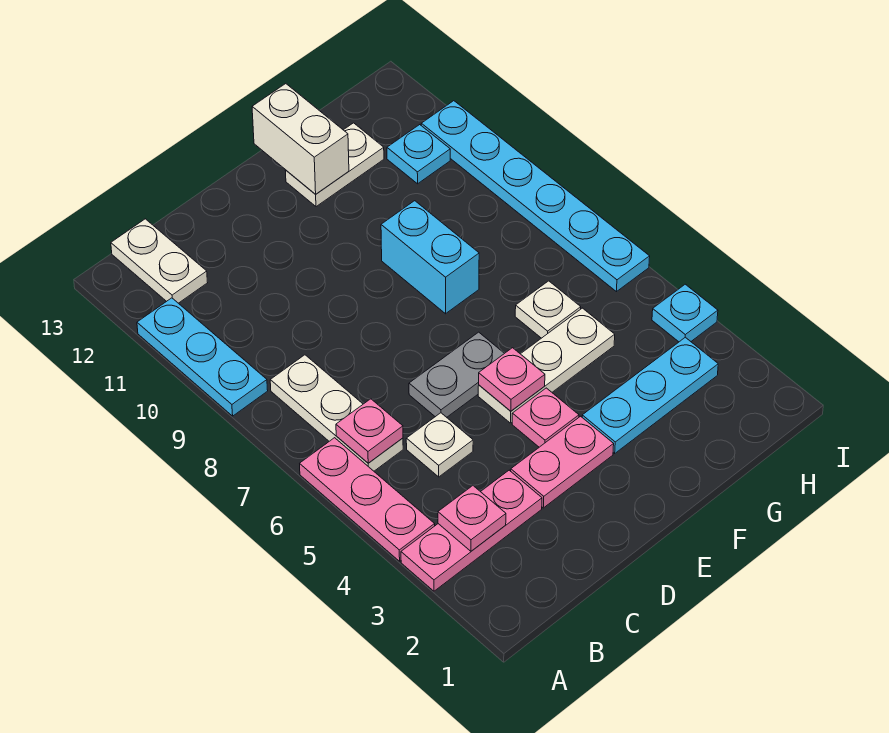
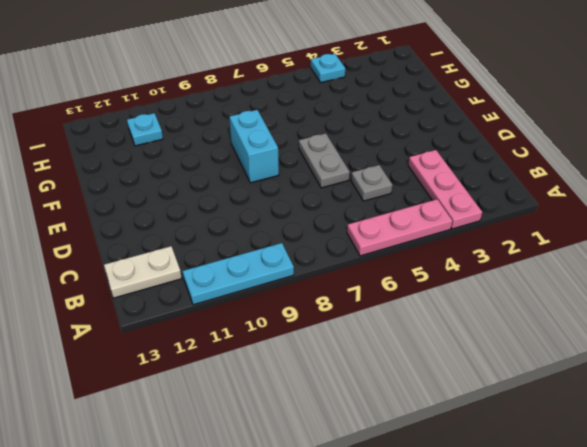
grey plate C5 level 1 -> white plate C5 level 1
cyan brick E8:F8 level 1 -> cyan brick F8:F9 level 1
none -> white plate B6:B8 level 1
none -> pink plate D3:E3 level 1
none -> pink plate E4 level 1

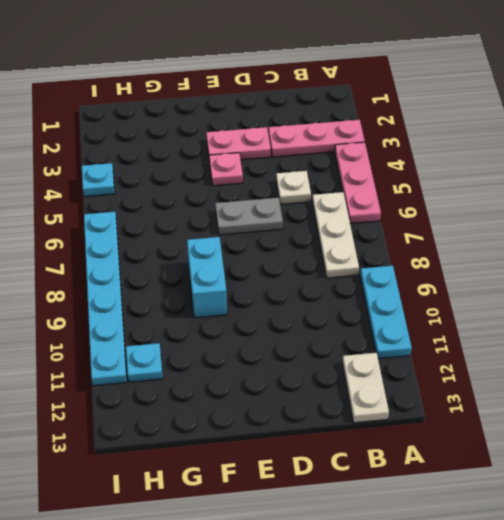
none -> white plate E5:G5 level 1
none -> cyan plate F3:H3 level 1
none -> white plate F12:G12 level 1

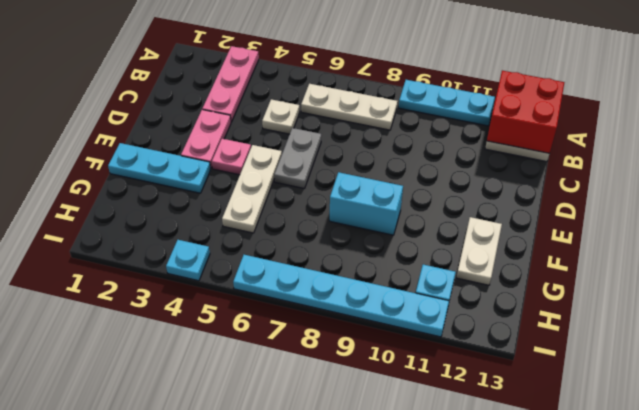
red brick A12:B13 level 2 -> none
cyan plate F1:F3 level 1 -> cyan plate F3:H3 level 1
none -> pink plate A4:A6 level 1
none -> white plate G6 level 1
none -> pink plate B3 level 2

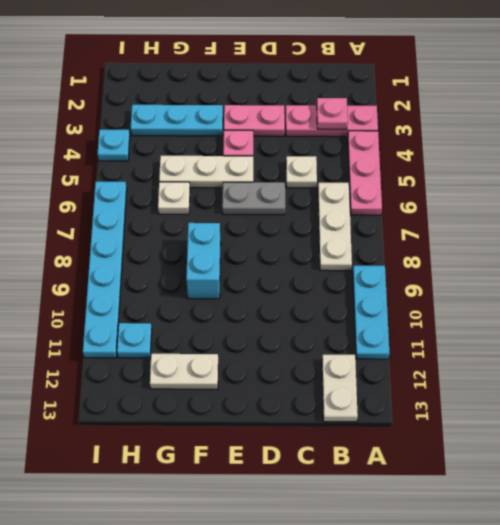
none -> pink plate B6 level 2
none -> pink plate E5 level 2
none -> white brick F12:F13 level 2

